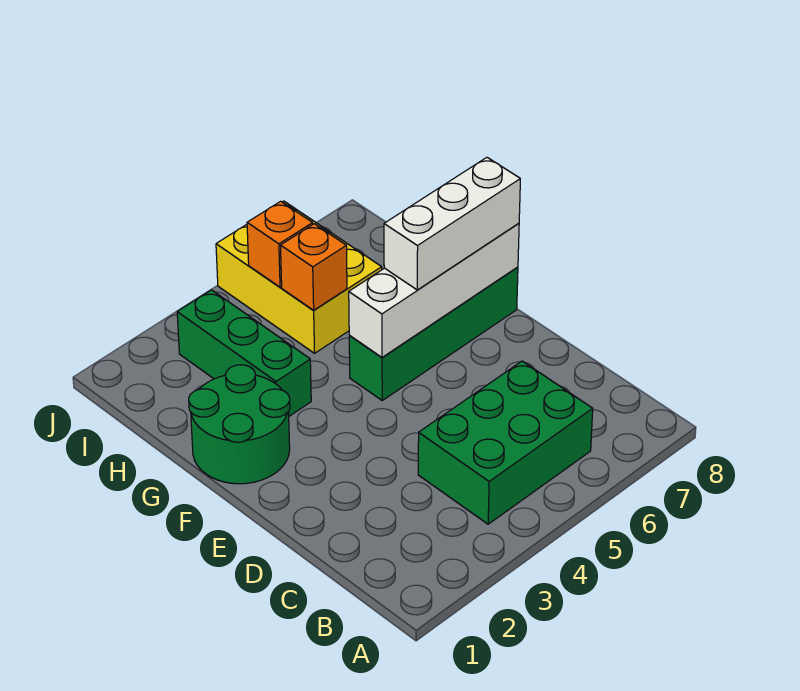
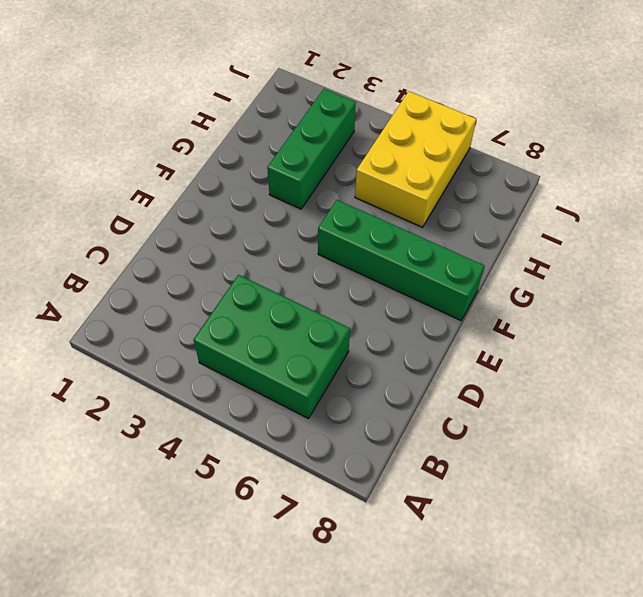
none -> green round brick F1:G2 level 1
none -> white brick F5:F8 level 2

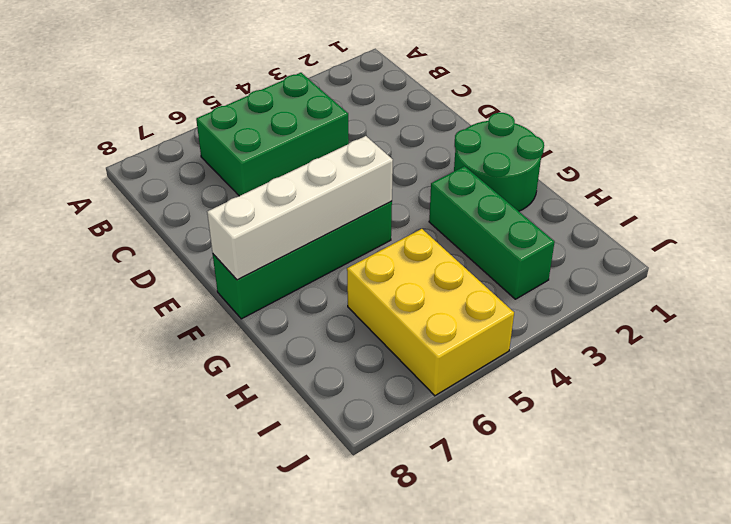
none -> orange brick H5 level 2
none -> orange brick I5 level 2

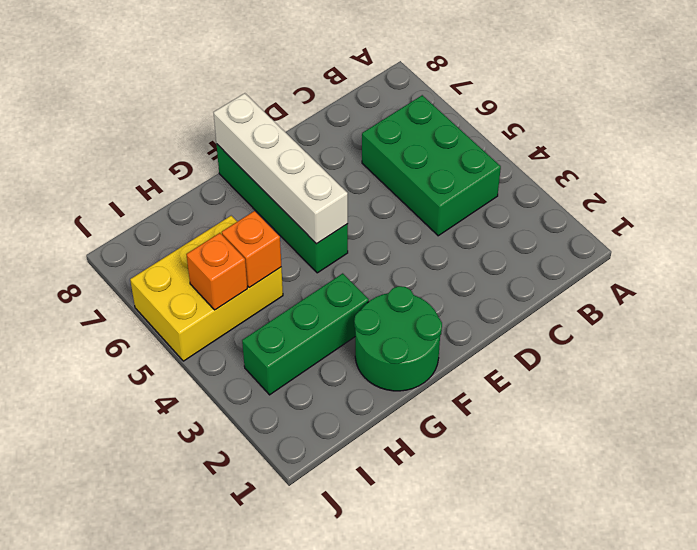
none -> white brick F6:F8 level 3

